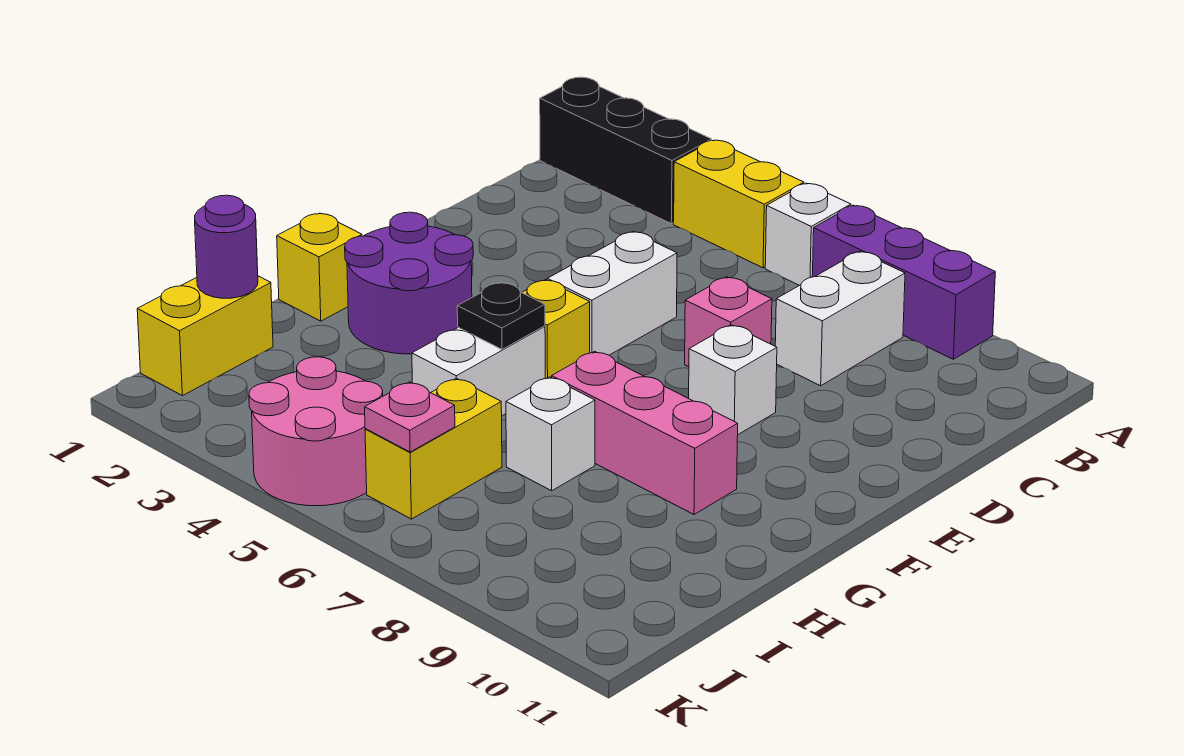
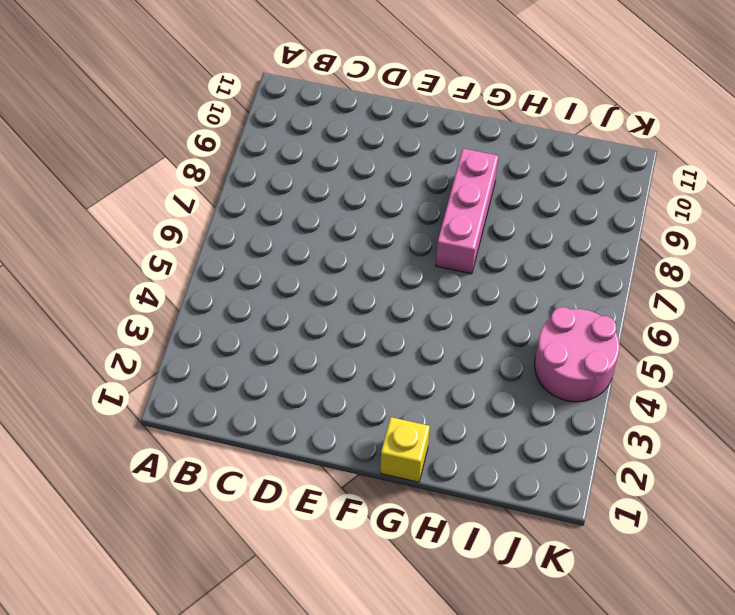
none -> black brick A1:A3 level 1
none -> yellow brick A4:A5 level 1
none -> white brick A6 level 1

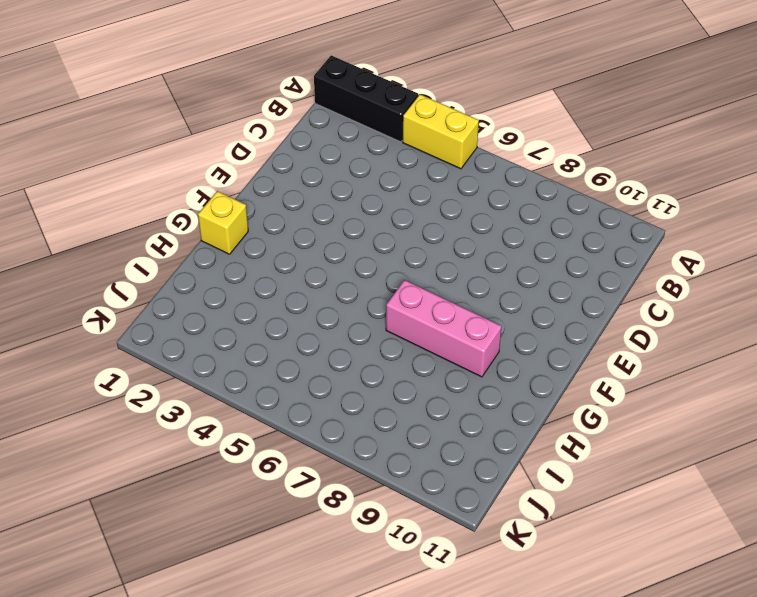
none -> white brick A6 level 1
none -> purple brick A7:A9 level 1
none -> white brick B8:C8 level 1

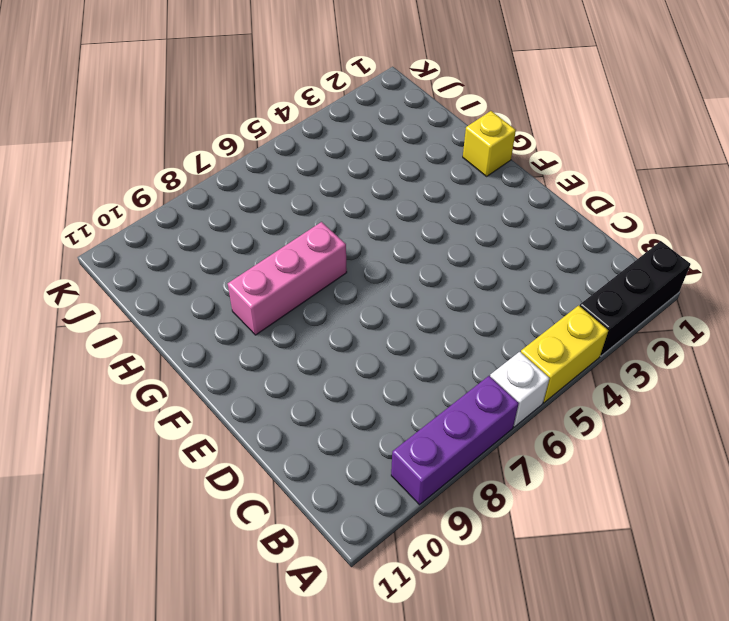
none -> white brick B8:C8 level 1
none -> white brick D5:E5 level 1
none -> pink brick D7 level 1

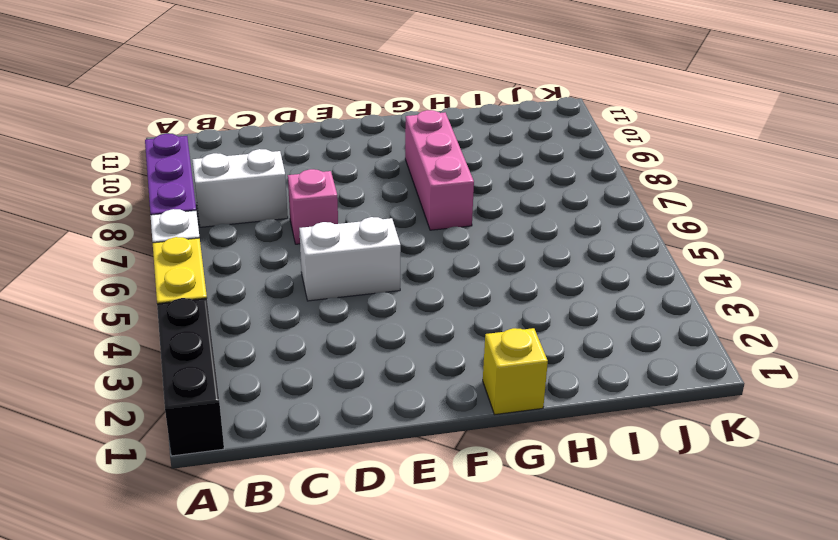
none -> white brick E8 level 1
none -> purple round brick F2:G3 level 1
none -> yellow brick F5 level 1

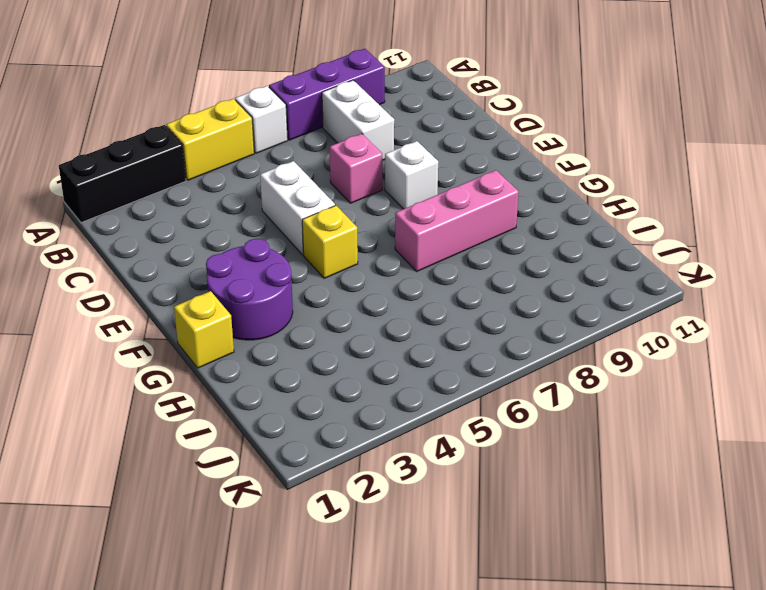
none -> white brick G5:H5 level 1
none -> white brick H7 level 1
none -> yellow brick I1:J1 level 1

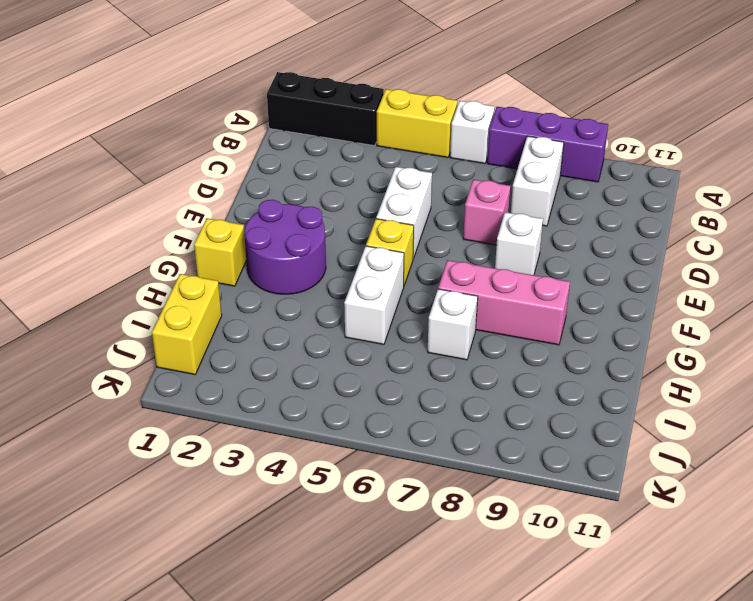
none -> yellow brick I6:J6 level 1
none -> pink round brick J4:K5 level 1
none -> black plate G5 level 2

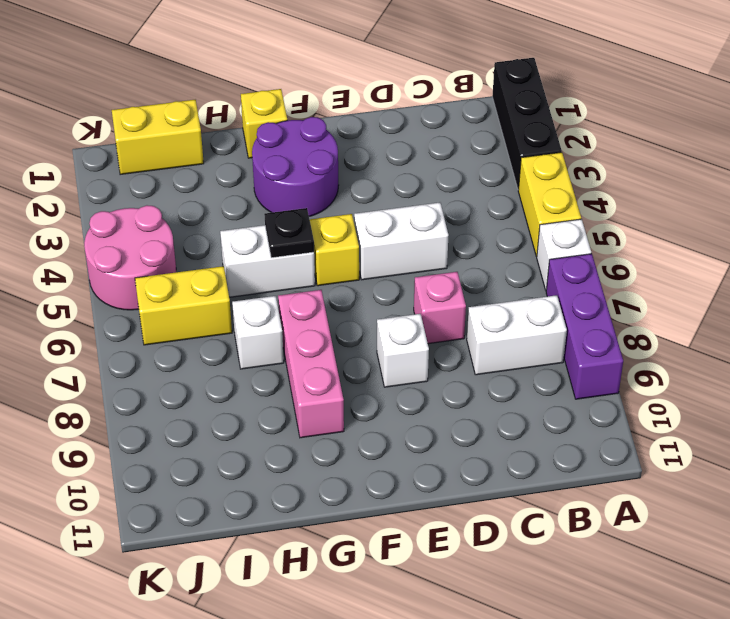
none -> purple round brick I1 level 2
none -> pink plate J6 level 2

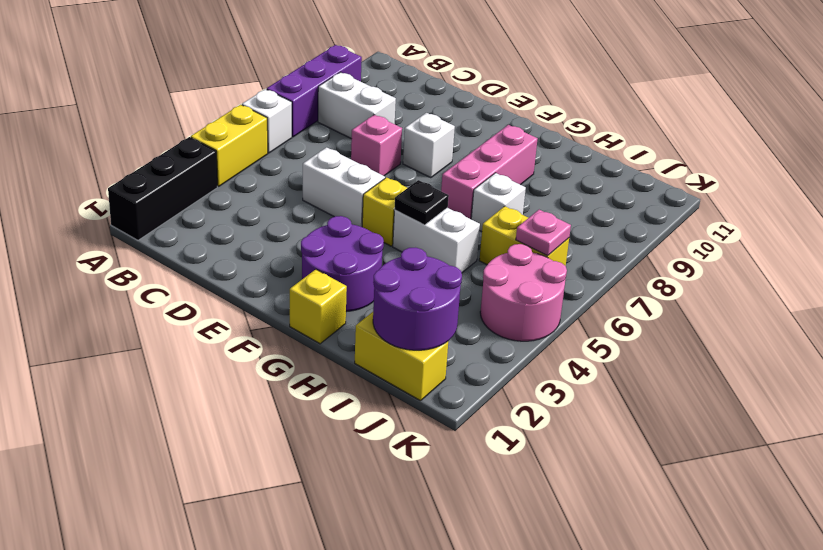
purple round brick I1:J2 level 2 -> purple round brick I1 level 2

